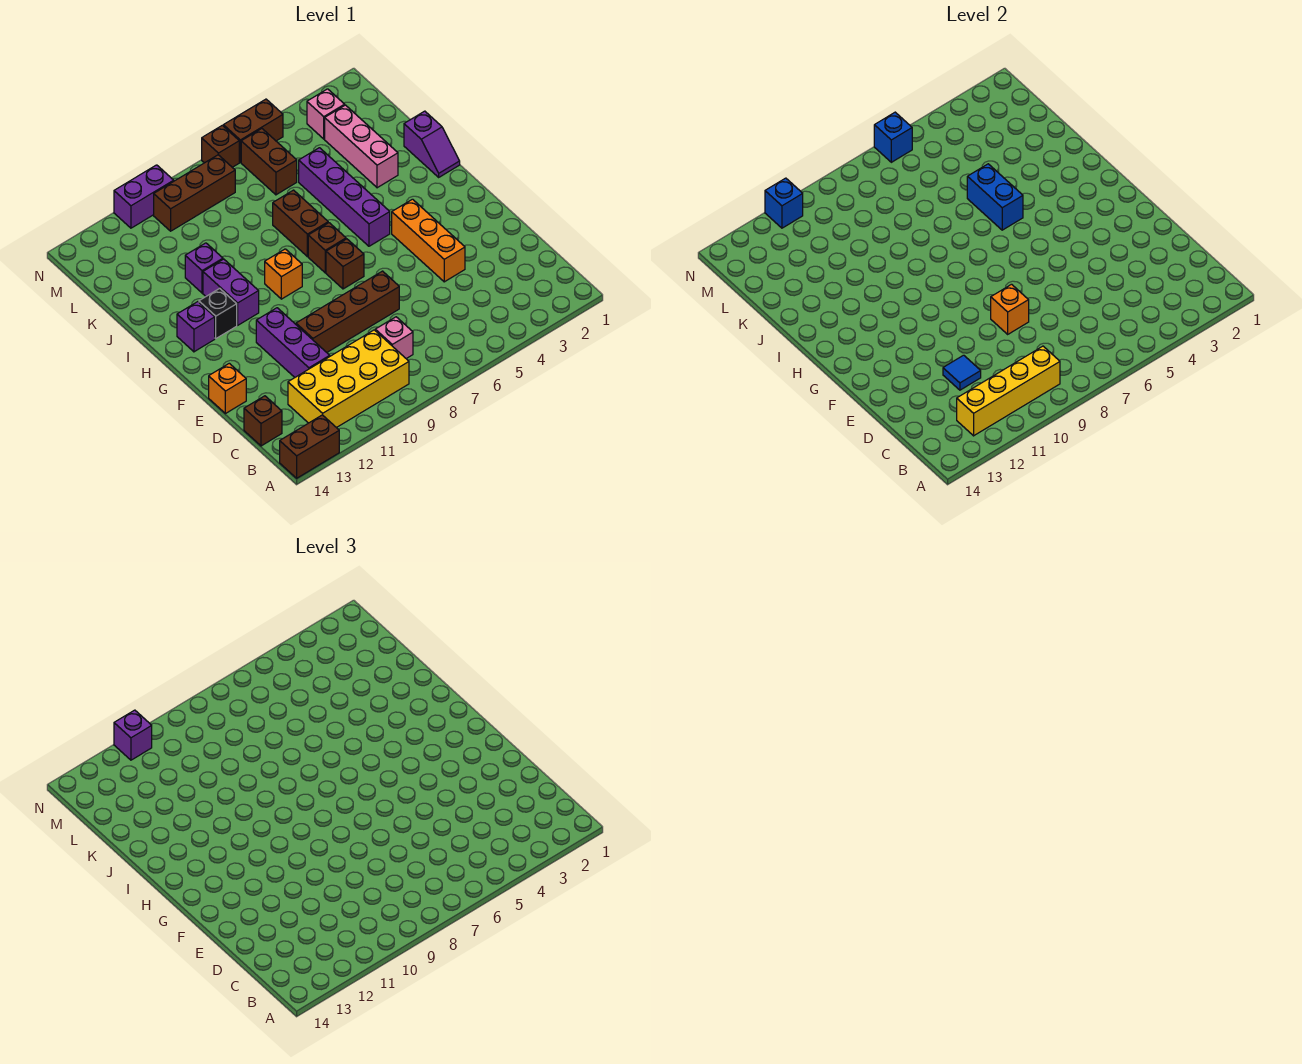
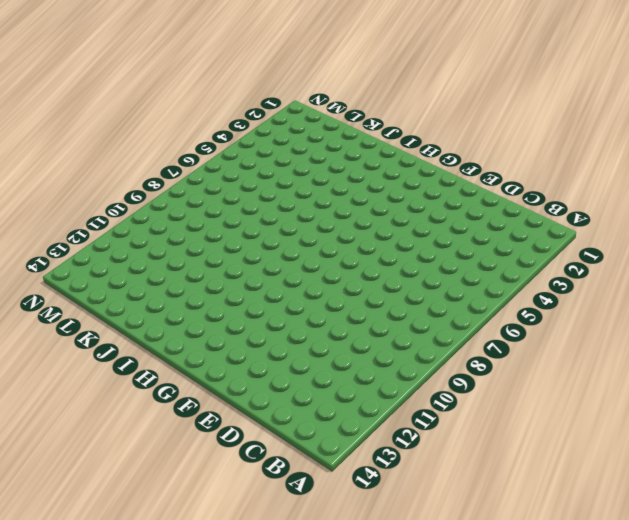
none -> brown brick A13:A14 level 1
none -> yellow brick B9:C12 level 1
none -> pink brick C8 level 1
none -> brown brick C14 level 1

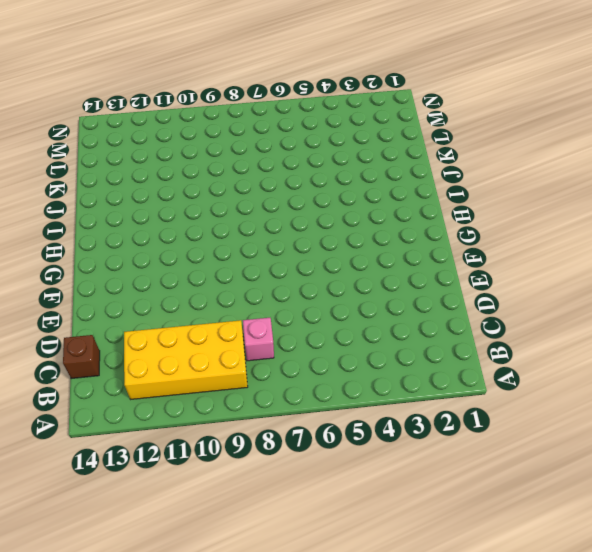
none -> brown brick A13:A14 level 1
none -> purple brick D11:F11 level 1
none -> orange brick E4:G4 level 1
none -> brown brick E7:E10 level 1

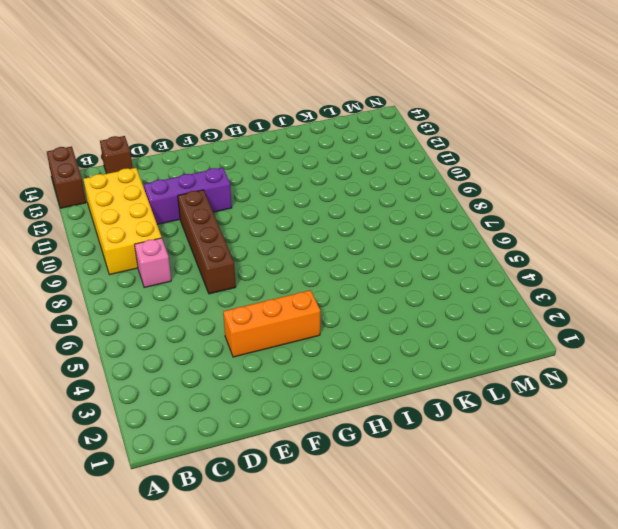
none -> orange brick E14 level 1
none -> brown brick G7 level 1
none -> purple brick H5:K5 level 1
none -> brown brick H7 level 1

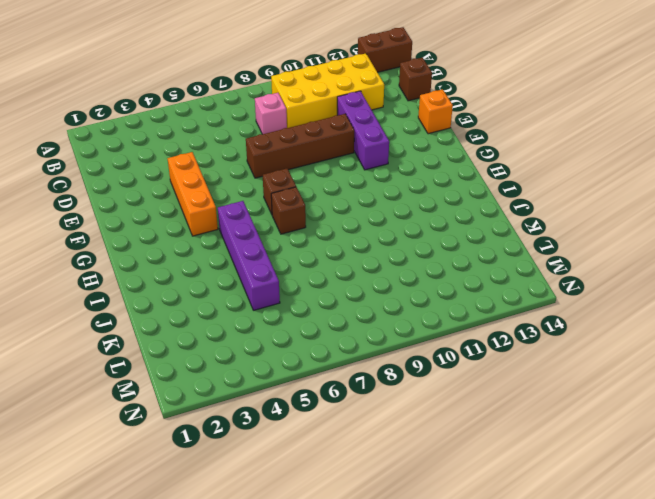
none -> orange brick H9 level 1
none -> purple brick H11:I11 level 1
none -> black brick H12 level 1
none -> purple brick H13 level 1

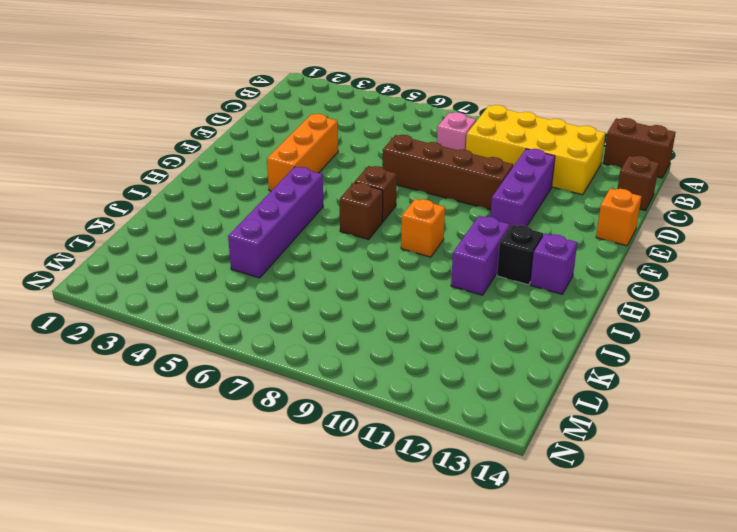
none -> purple slope I1:J1 level 1 top J
none -> brown brick I7:J7 level 1
none -> pink brick J3:L3 level 1
none -> purple brick J11 level 1

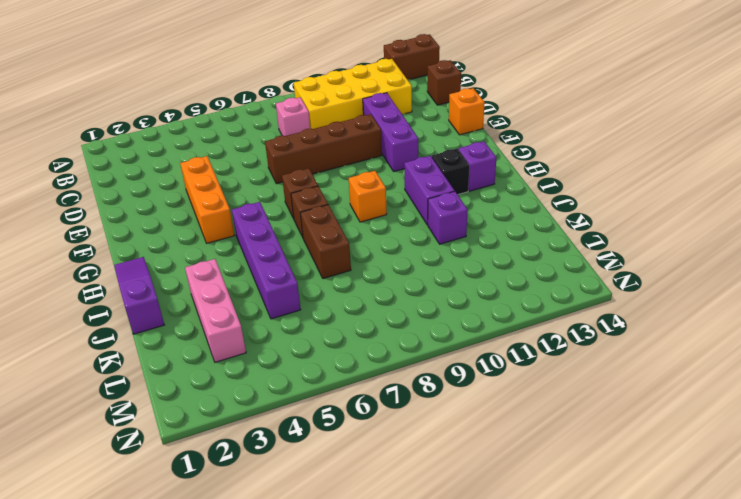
purple slope H1:J1 level 1 top J -> purple slope I1:J1 level 1 top J
none -> brown brick L6:M6 level 1
none -> pink brick M3 level 1
none -> brown brick M8:M10 level 1
none -> brown brick N5:N6 level 1

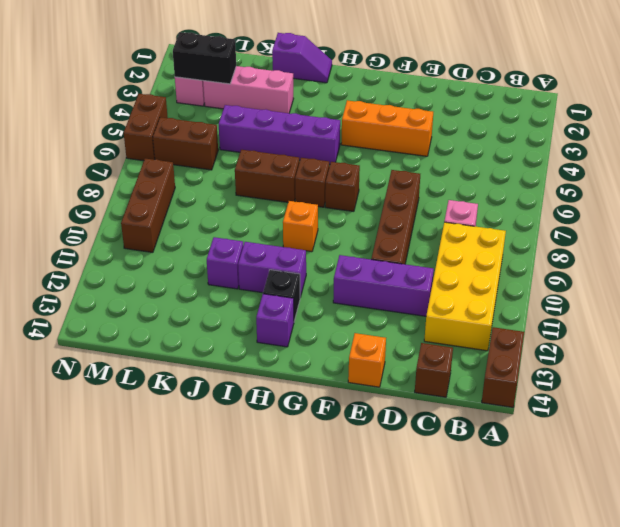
black brick L3:M3 level 2 -> none
none -> brown brick N7 level 1
none -> purple brick N10:N11 level 1
none -> yellow brick B9:B12 level 2
none -> blue tile D11 level 2

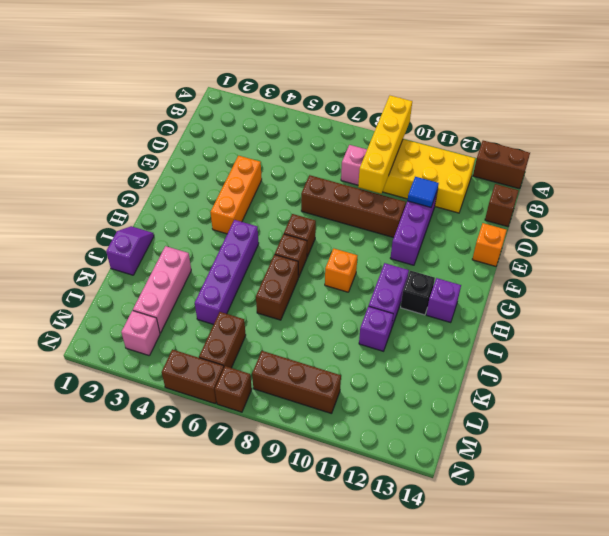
yellow brick A9:D9 level 2 -> yellow brick B9:B12 level 2
none -> purple brick N10:N11 level 1
none -> orange brick E8 level 2
none -> blue brick I5:J5 level 2
none -> blue brick N6 level 2

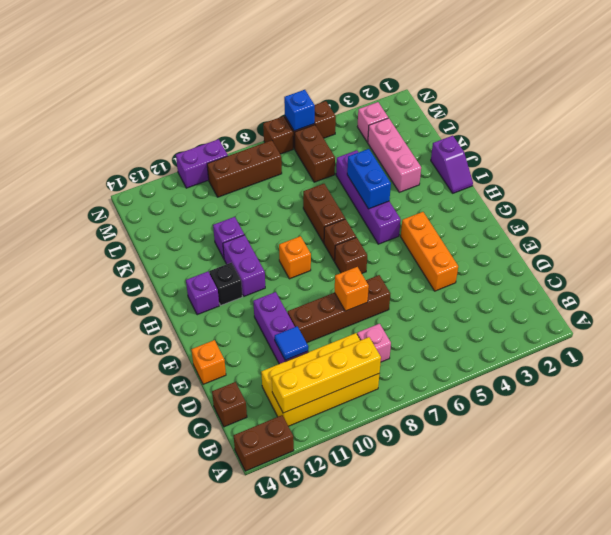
none -> blue brick N11 level 2
none -> purple brick N11 level 3

